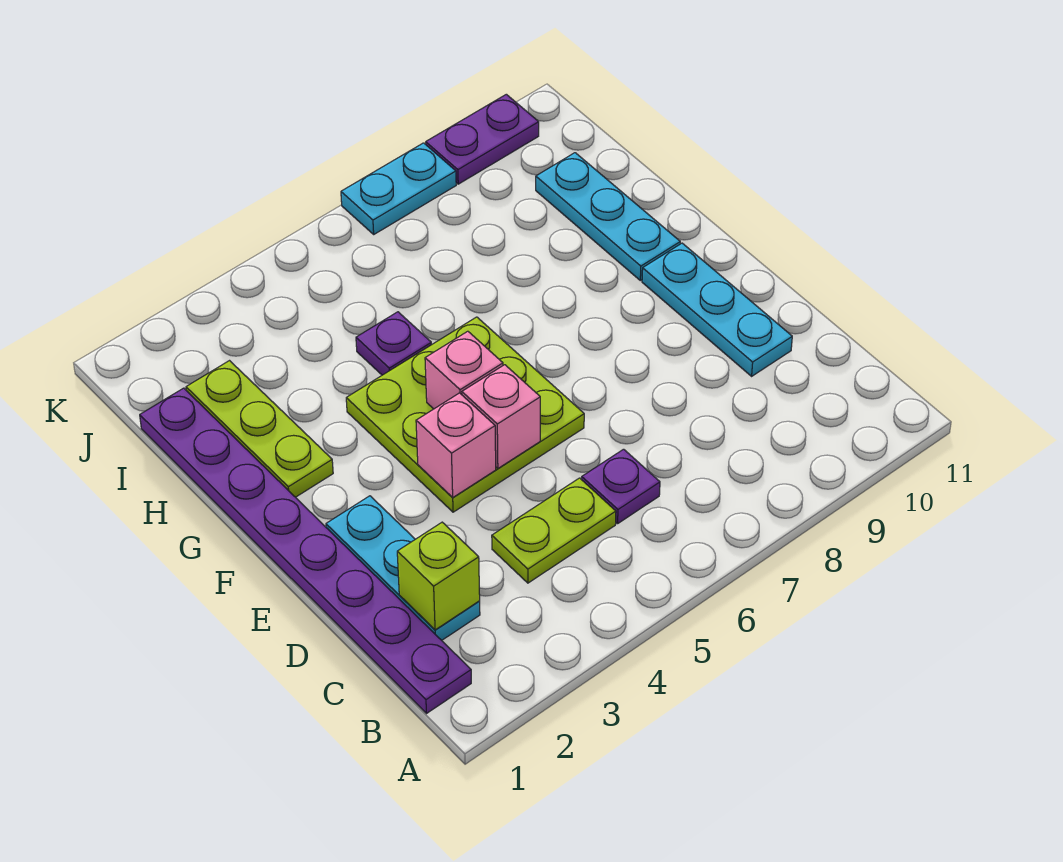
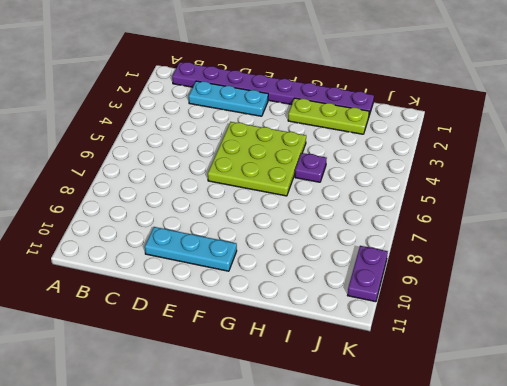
none -> lime plate C4:C5 level 1
none -> purple plate C6 level 1
none -> cyan plate G10:I10 level 1

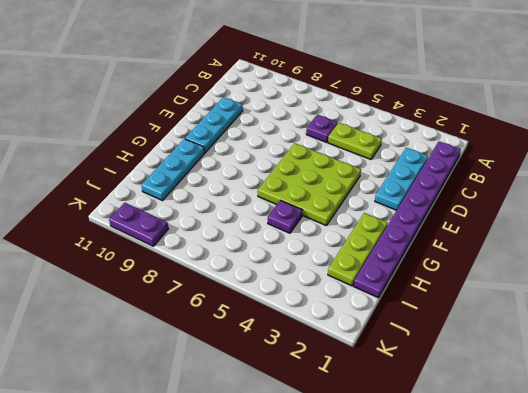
none -> cyan plate K7:K8 level 1
none -> lime brick C2 level 2
none -> pink brick E4 level 2

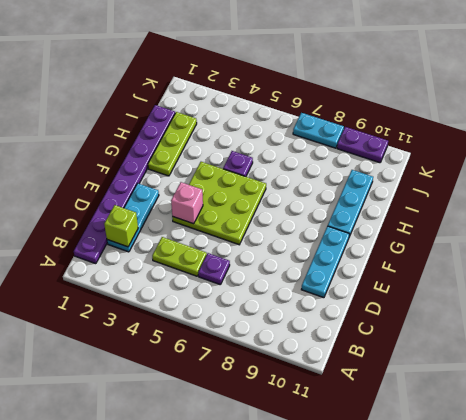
none -> pink brick E5 level 2
none -> pink brick F5 level 2

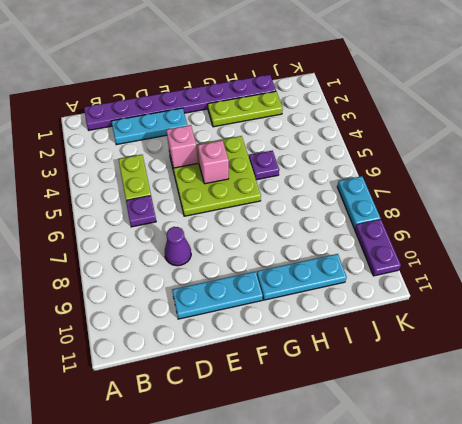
purple cone D8 level 1 -> none
none -> lime brick C2 level 2
none -> pink brick E5 level 2

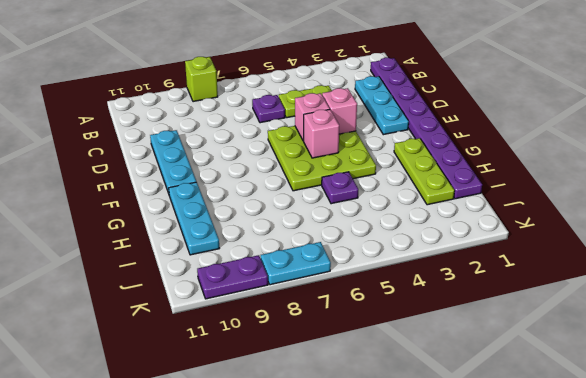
lime brick A8 level 1 -> lime brick C2 level 2

